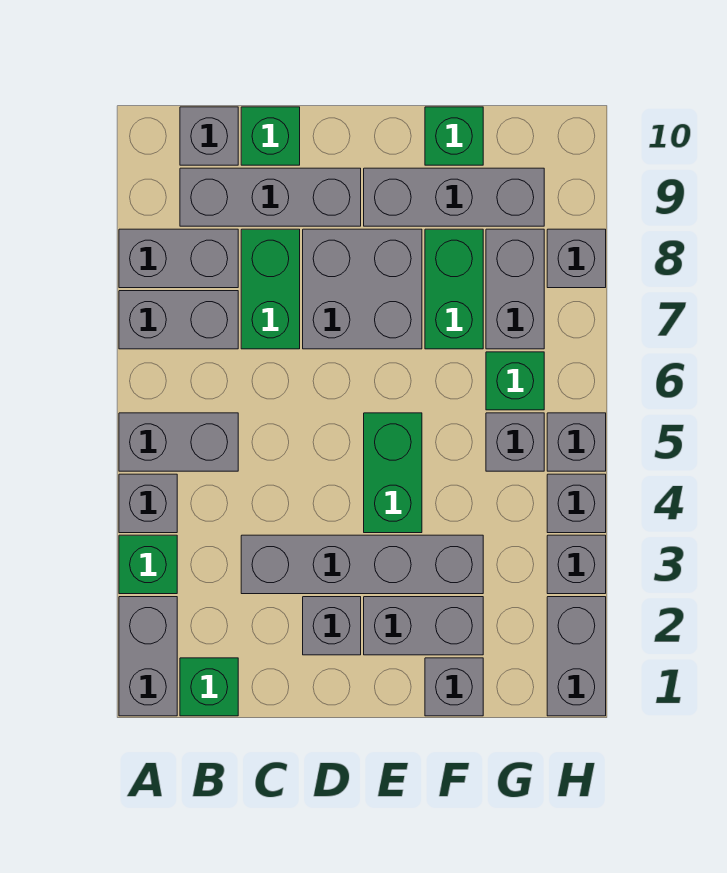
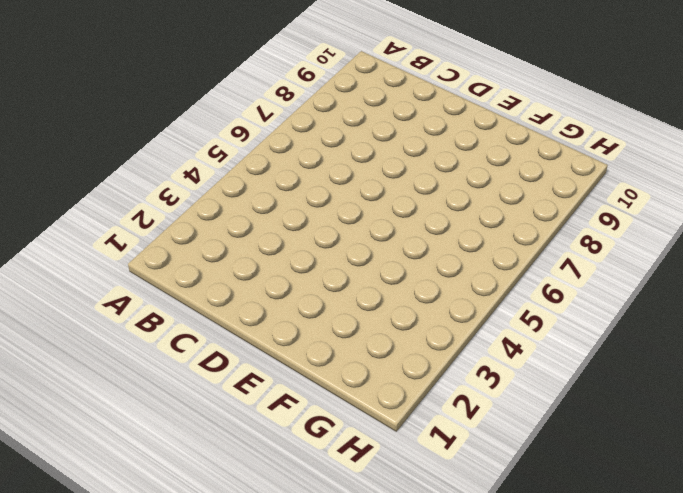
none -> grey brick A1:A2 level 1
none -> green brick A3 level 1
none -> grey brick A4 level 1

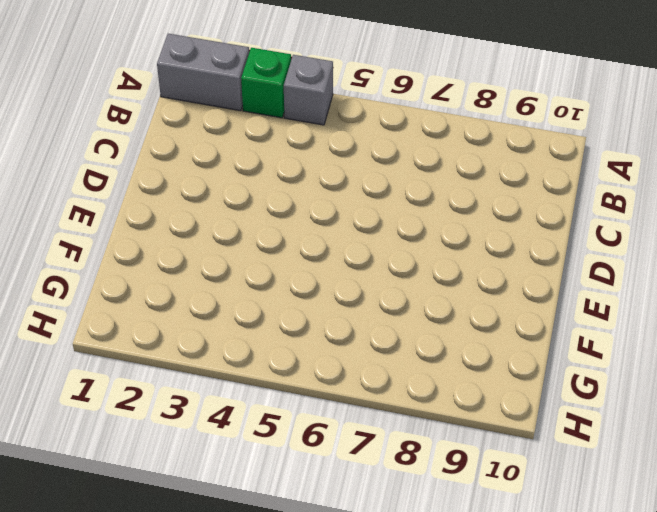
none -> grey brick A5:B5 level 1
none -> grey brick A7:B7 level 1
none -> grey brick A8:B8 level 1

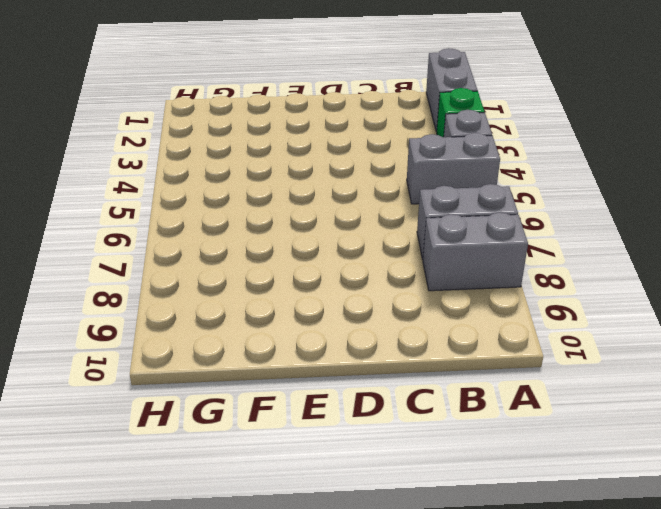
none -> green brick B1 level 1
none -> grey brick B9:D9 level 1
none -> grey brick B10 level 1

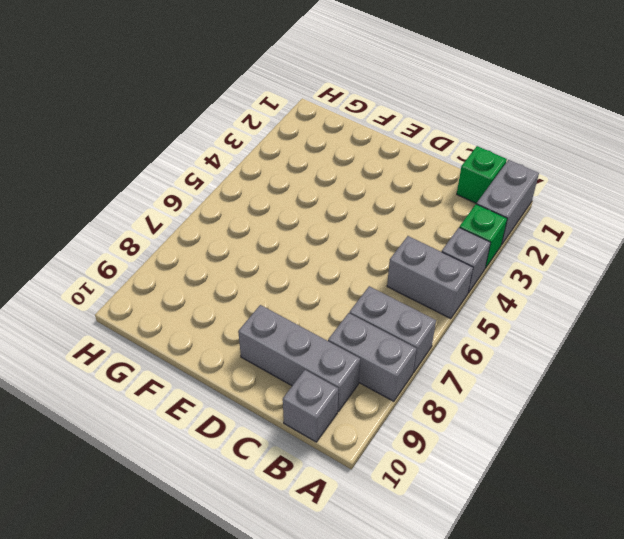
none -> grey brick C3:F3 level 1
none -> green brick C7:C8 level 1
none -> green brick C10 level 1

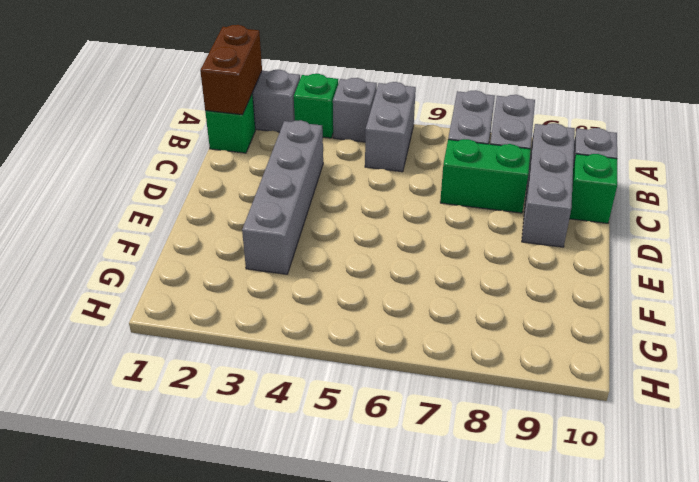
brown brick A1:B1 level 2 -> none
none -> grey brick D2 level 1
none -> grey brick D7:E8 level 1
none -> grey brick E2:F2 level 1

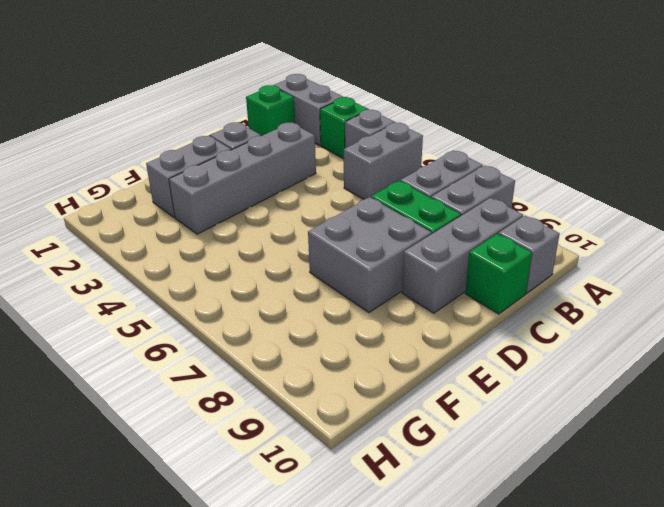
none -> green brick E4:E5 level 1
none -> grey brick E9:G9 level 1
none -> grey brick F1 level 1

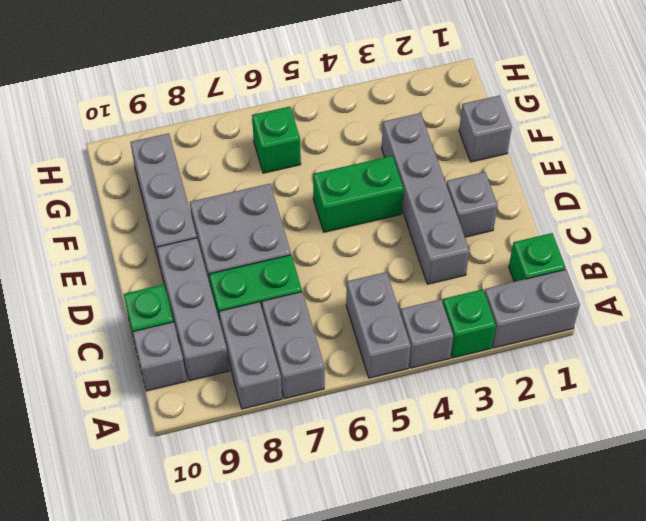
none -> grey brick E2:F2 level 1
none -> green brick F7:F8 level 1
none -> green brick F10 level 1

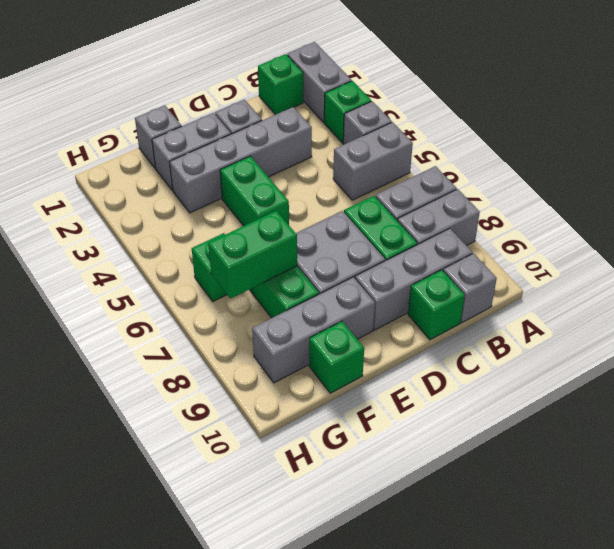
green brick F7:G7 level 2 -> none
none -> grey brick G5 level 1
none -> grey brick G7:G8 level 1
none -> grey brick H1:H2 level 1

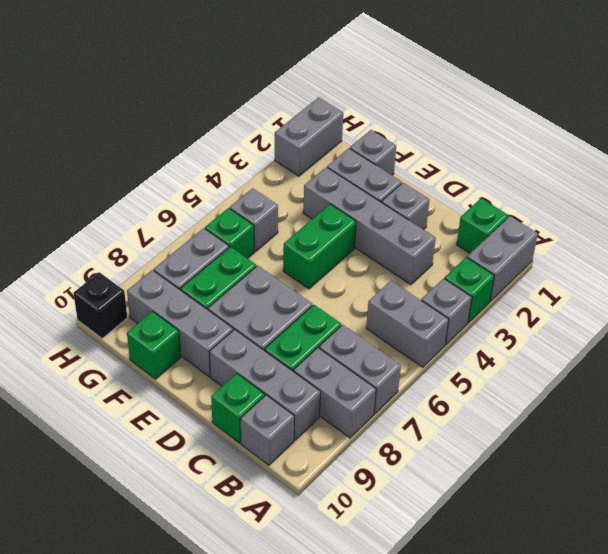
black brick H10 level 1 -> none
none -> grey brick H3 level 1
none -> grey brick H4 level 1
none -> grey brick H5 level 1

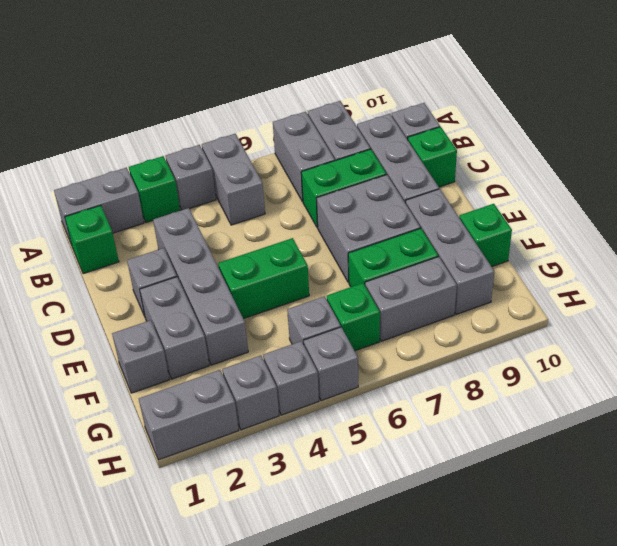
none -> grey brick H8 level 1

